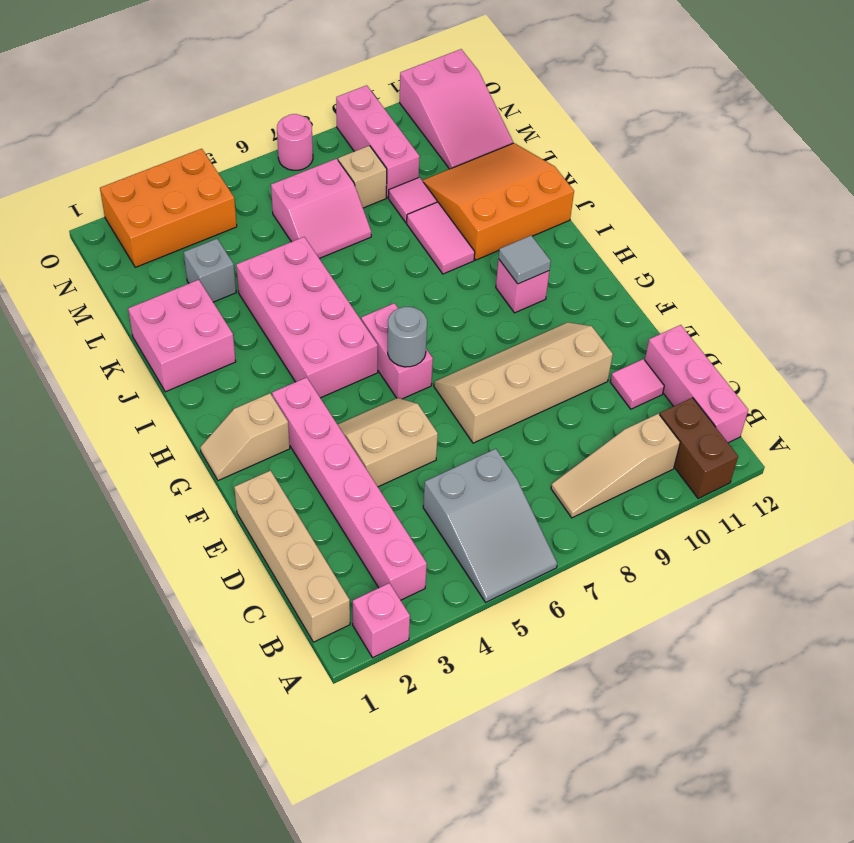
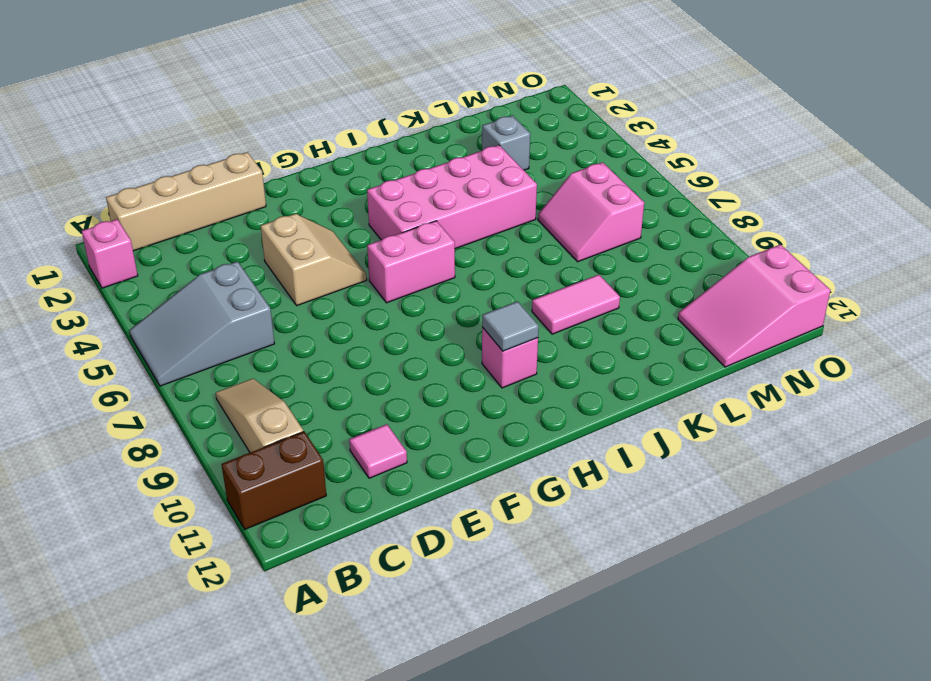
none -> pink brick B3:G3 level 1
none -> pink brick B12:D12 level 1
none -> tan slope E7:F10 level 1 top E

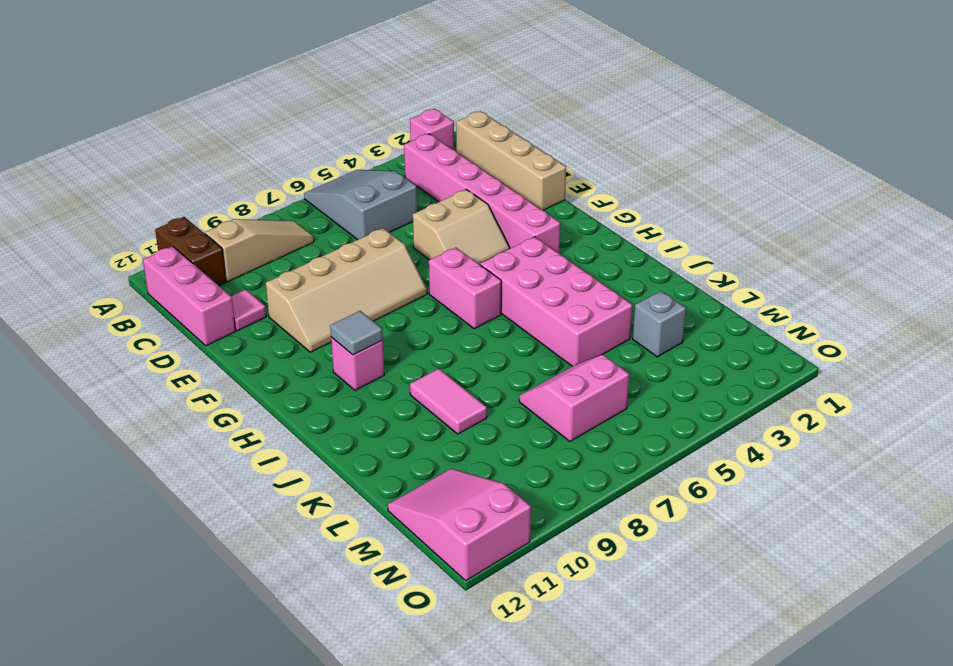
none -> tan slope G1:G2 level 1 top 2
none -> pink brick J1:K2 level 1
none -> orange slope J10:L12 level 1 top J

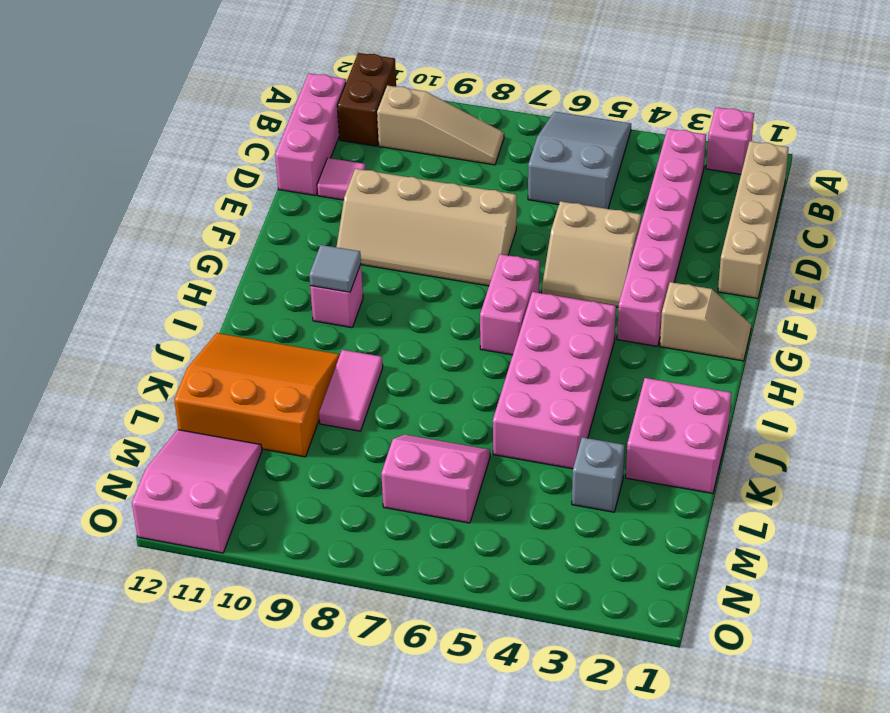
orange slope J10:L12 level 1 top L -> orange slope J10:L12 level 1 top J
none -> pink tile L9 level 1
none -> tan brick M8 level 1
none -> pink brick M9:O9 level 1

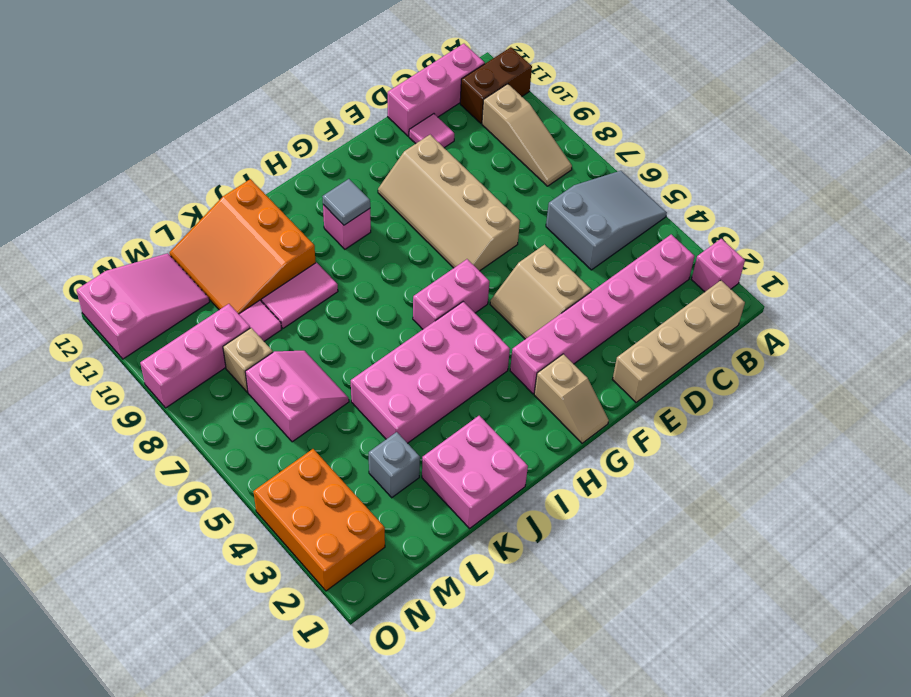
none -> pink round brick O7 level 1
none -> grey round brick G6 level 2

